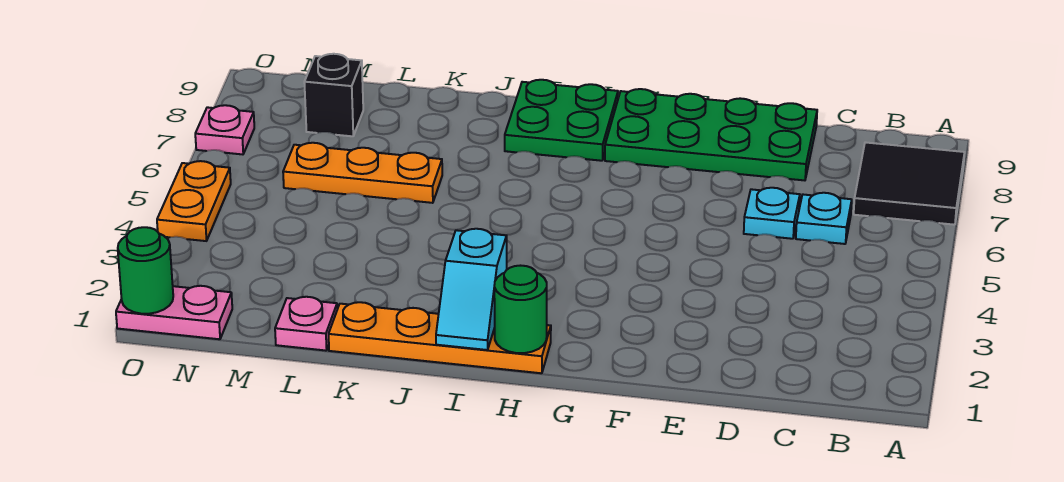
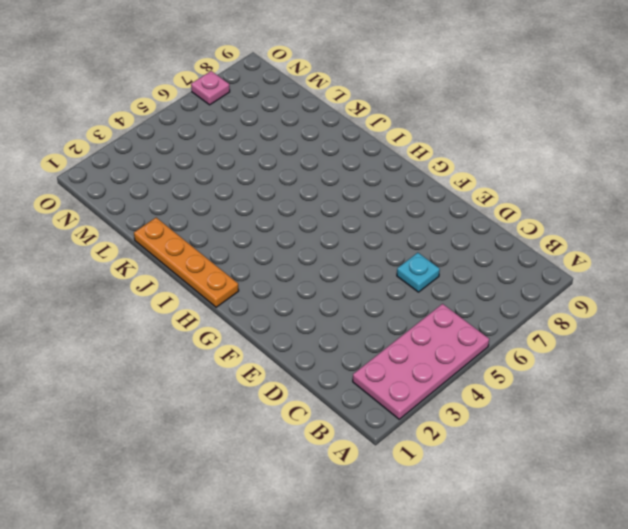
pink plate A2:B5 level 1 -> none
none -> black tile A7:B8 level 1
none -> cyan plate C6 level 1
none -> green plate D8:G9 level 1

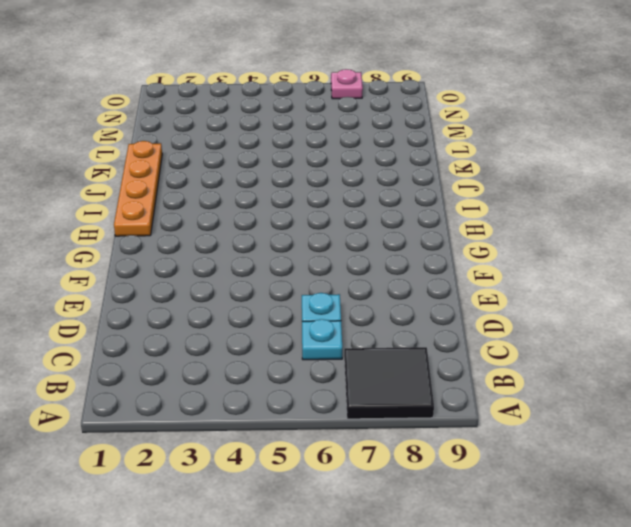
none -> green plate D8:G9 level 1
none -> green plate H8:I9 level 1
none -> orange plate K6:M6 level 1

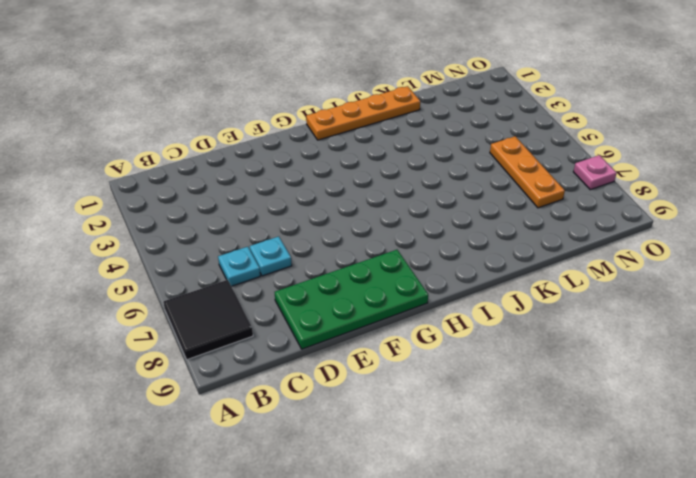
orange plate M5:M7 level 1 -> orange plate K6:M6 level 1
none -> green plate H8:I9 level 1
none -> pink plate L1 level 1
none -> black brick M8 level 1

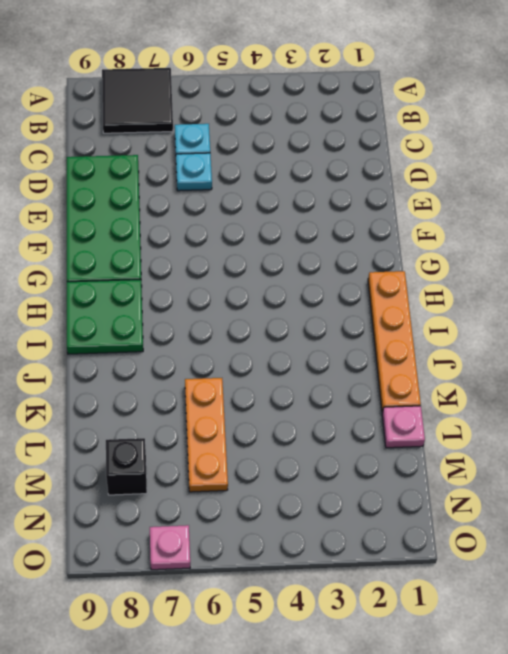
none -> pink plate N1:O1 level 1
none -> orange plate O4:O5 level 1
none -> green round brick H1 level 2

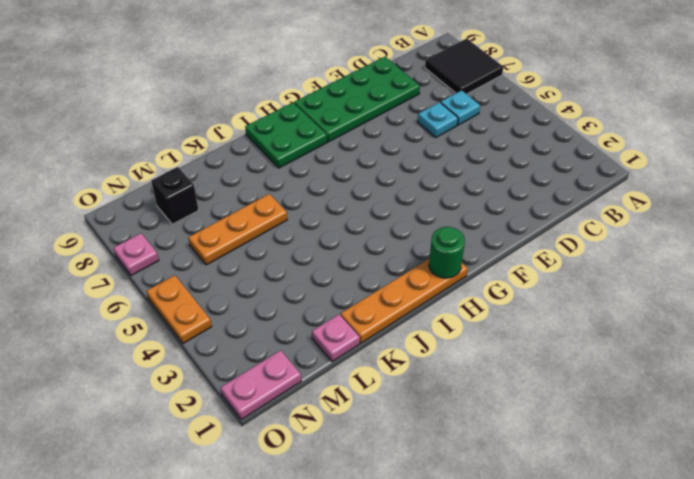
none -> cyan slope I1:I2 level 2 top 2
none -> green round brick O1 level 2

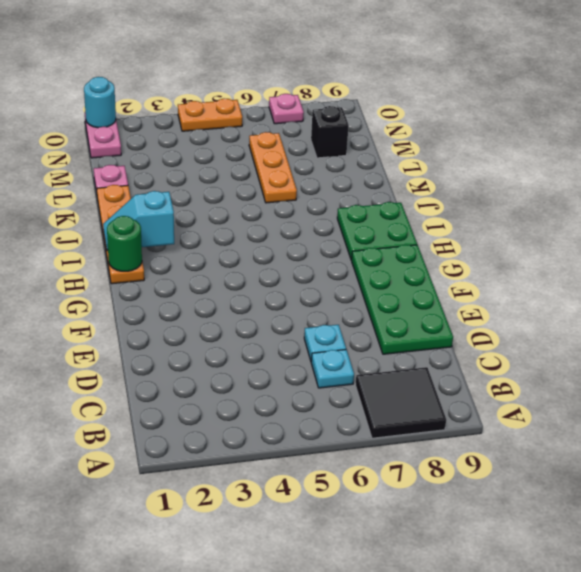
cyan round brick O1 level 2 -> green round brick O1 level 2

